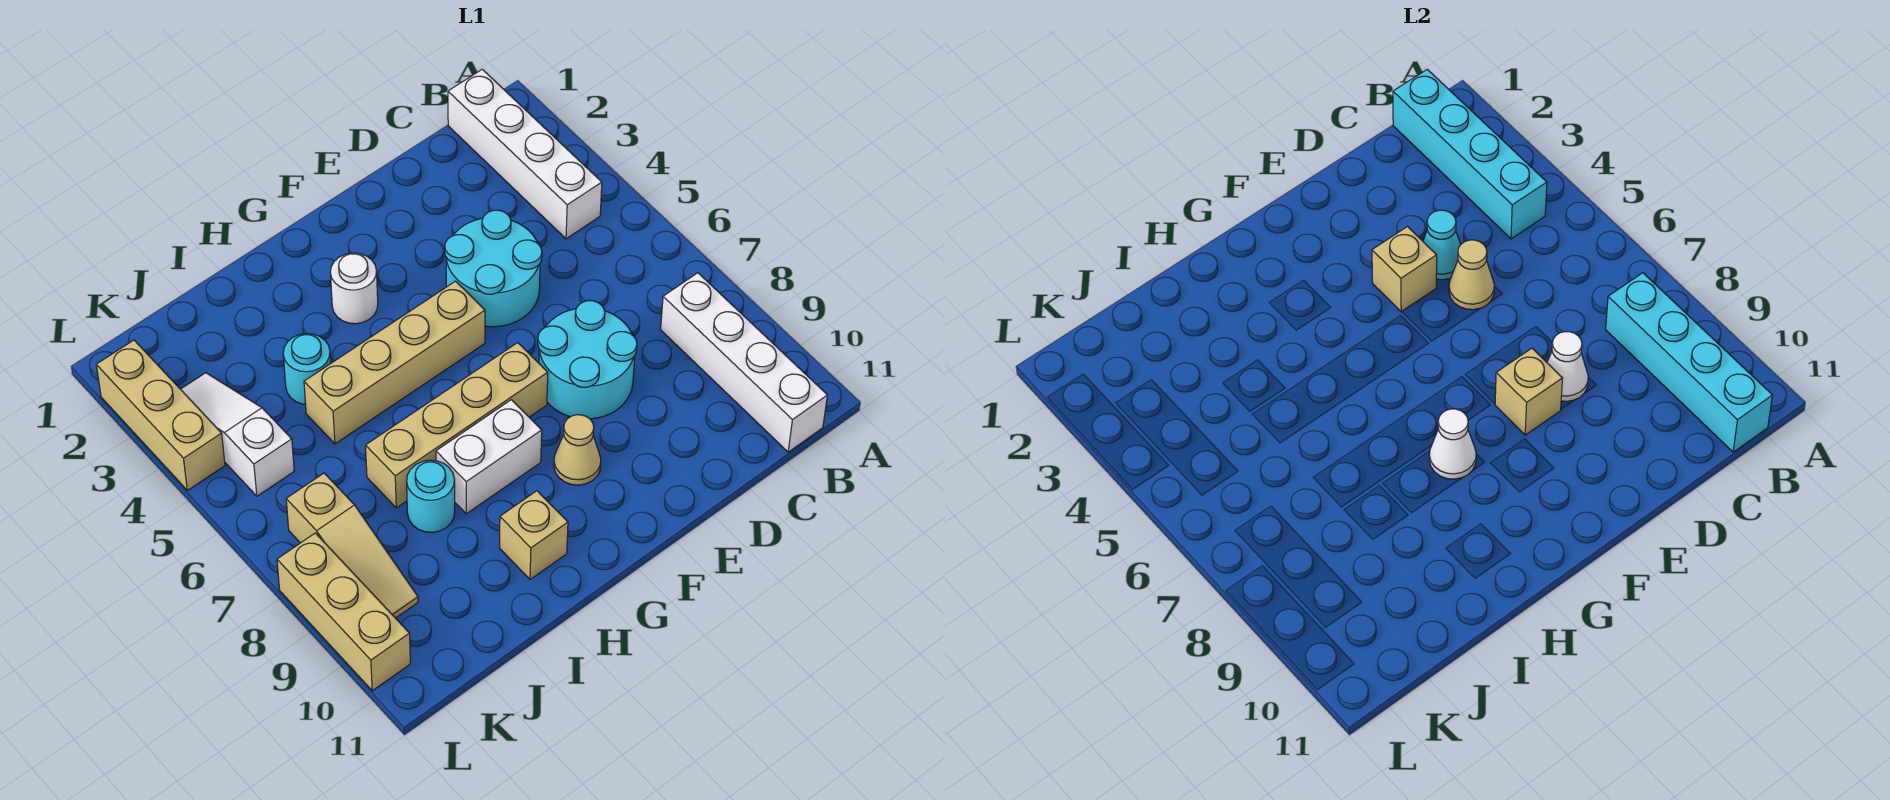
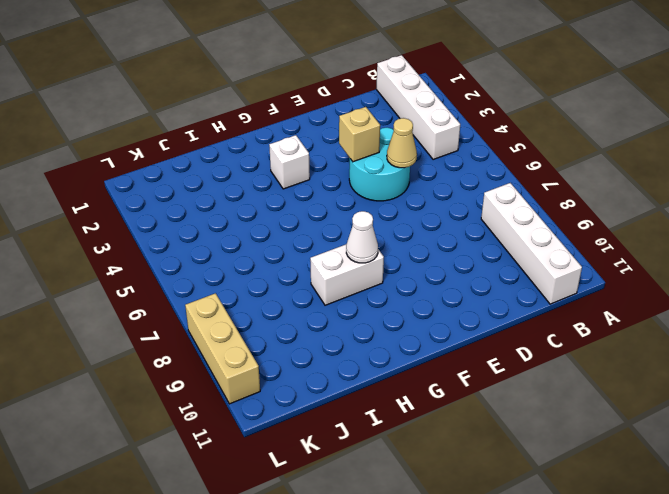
white brick G3 level 1 -> white round brick G3 level 1
none -> cyan round brick D7:E8 level 1
none -> tan brick F5:I5 level 1
none -> tan brick F7:I7 level 1

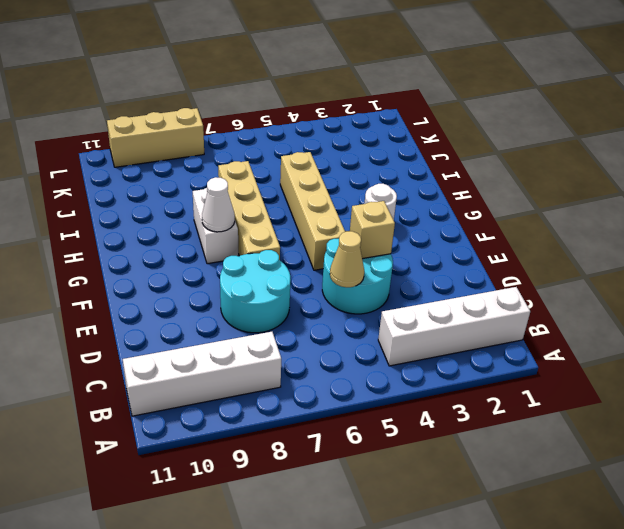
none -> tan cone F9 level 1
none -> tan brick H10 level 1
none -> cyan round brick I4 level 1

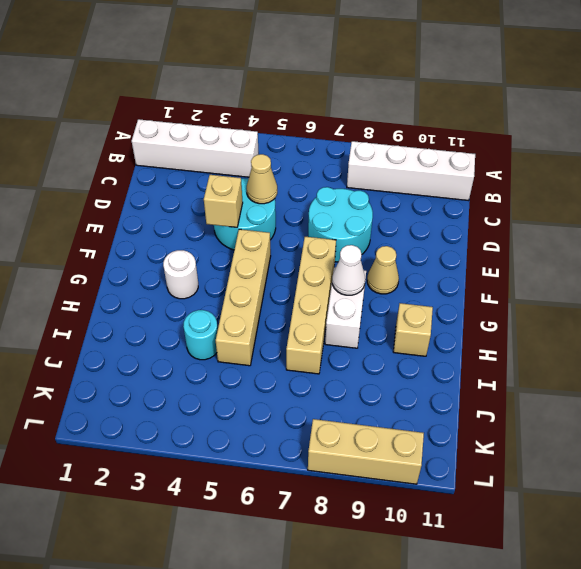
none -> cyan round brick I8 level 1
none -> white slope K3:K5 level 1 top 5
none -> tan slope K7:K9 level 1 top 7

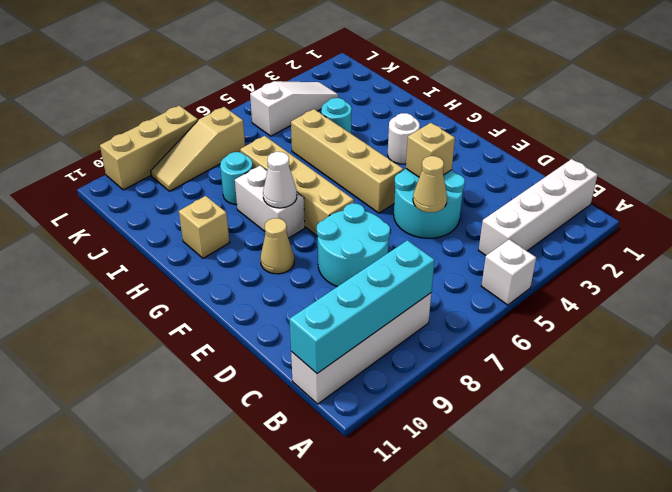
white brick A5 level 1 -> none
none -> tan brick L2:L4 level 1
none -> cyan brick B1:B4 level 2
none -> cyan cone D4 level 2

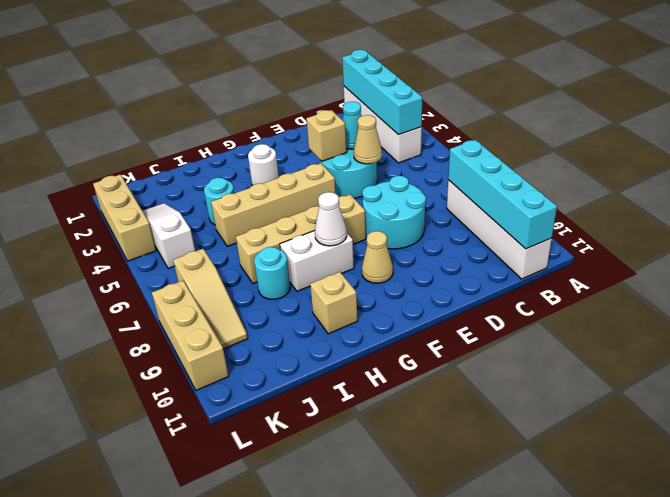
none -> white cone D8 level 2
none -> tan brick E8 level 2

